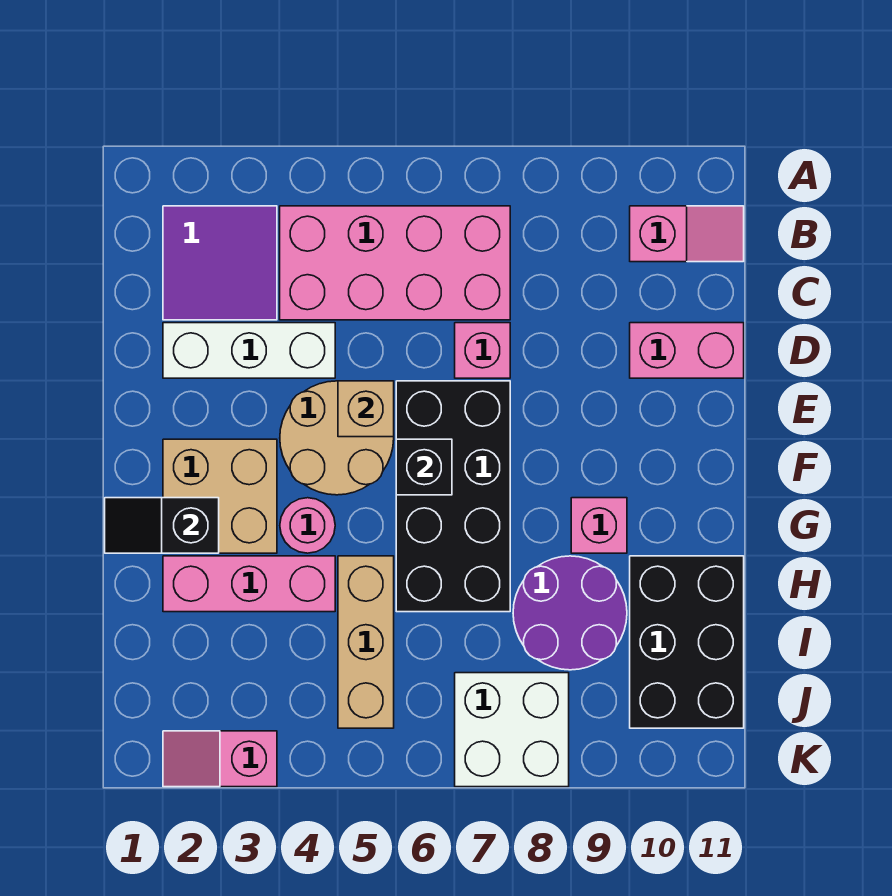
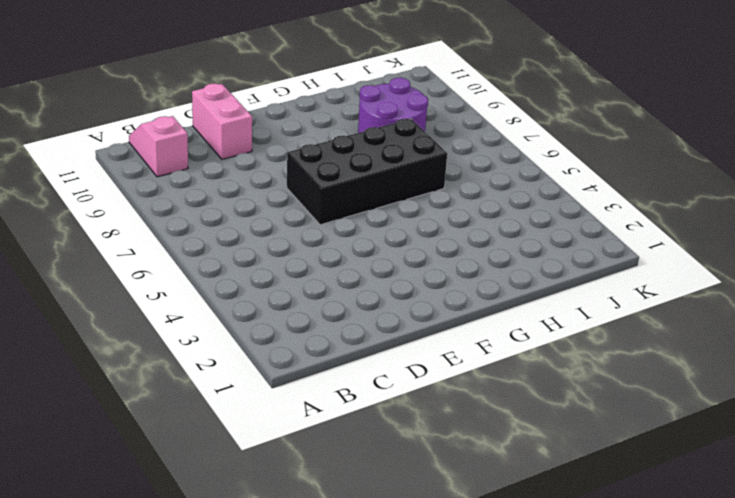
none -> purple tile B2:C3 level 1
none -> pink brick B4:C7 level 1
none -> white brick D2:D4 level 1

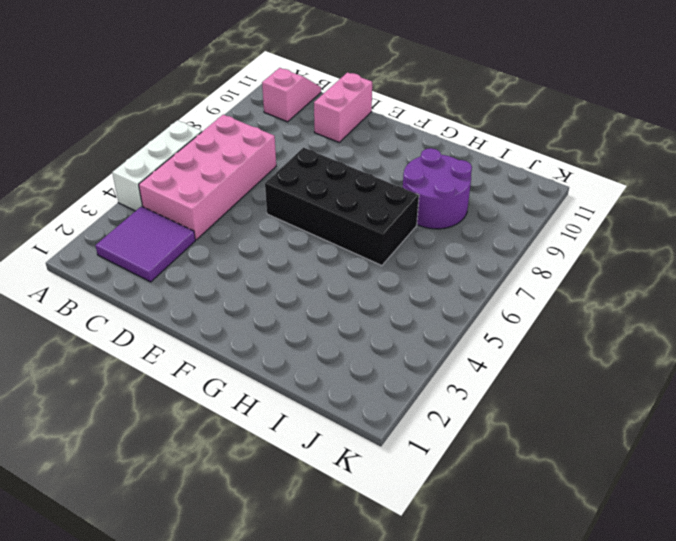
white brick A4:A6 level 1 -> white brick D2:D4 level 1
none -> pink brick D7 level 1
none -> tan round brick E4:F5 level 1
none -> tan brick F2:G3 level 1

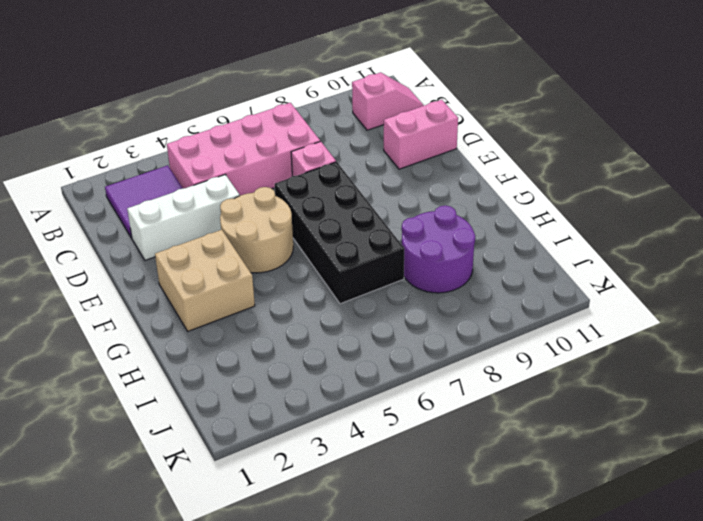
none -> pink round brick G4 level 1
none -> pink brick G9 level 1
none -> pink brick H2:H4 level 1

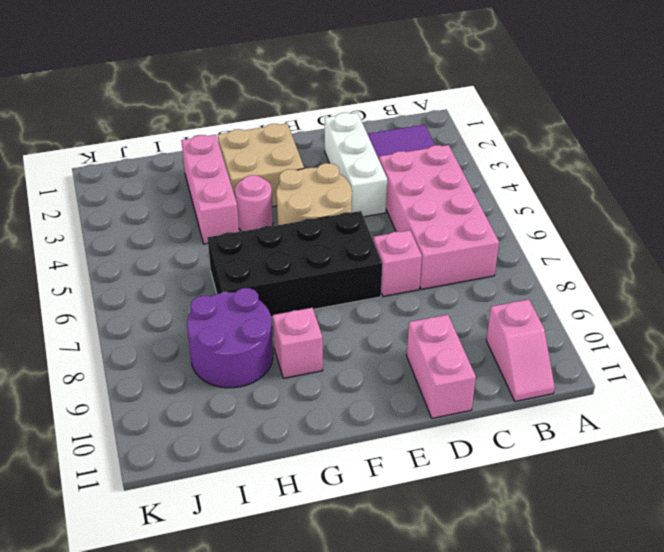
none -> tan brick H5:J5 level 1
none -> black brick H10:J11 level 1
none -> white brick J7:K8 level 1

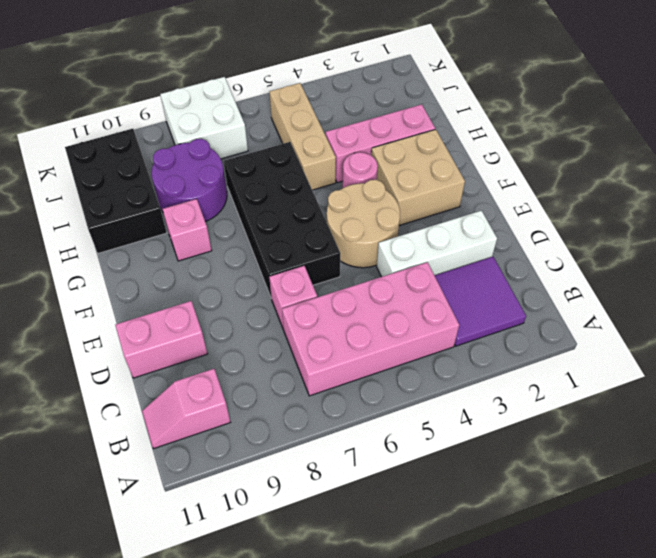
none -> pink slope K2:K3 level 1 top 3
none -> tan brick E5 level 2
none -> black brick F6 level 2

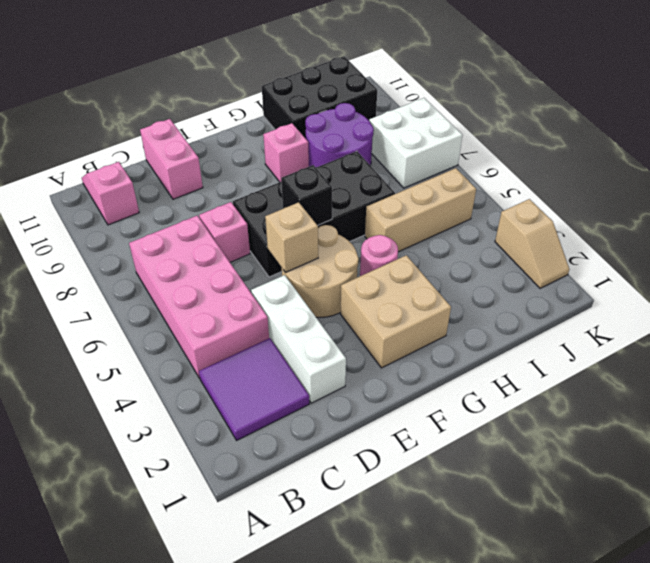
tan slope K2:K3 level 1 top 3 -> pink slope K2:K3 level 1 top 3
none -> pink brick H2:H4 level 1
none -> black slope G1:G2 level 2 top 2

